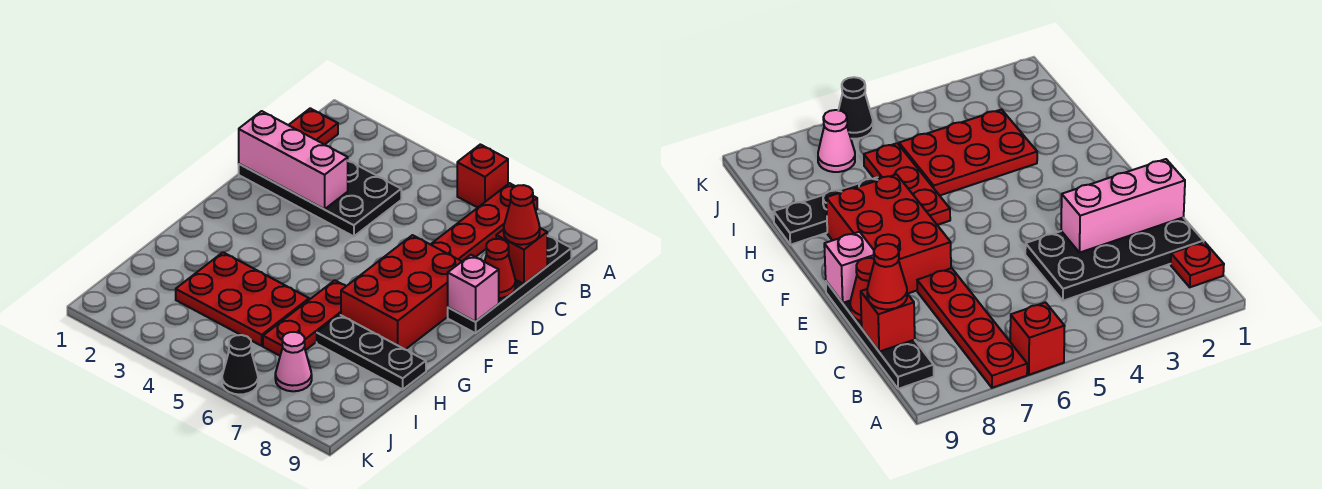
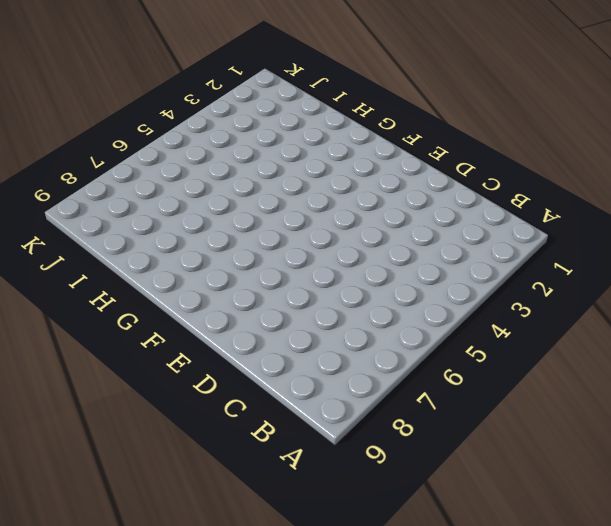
none -> red brick A6 level 1
none -> red plate A7:D7 level 1
none -> red plate B1 level 1

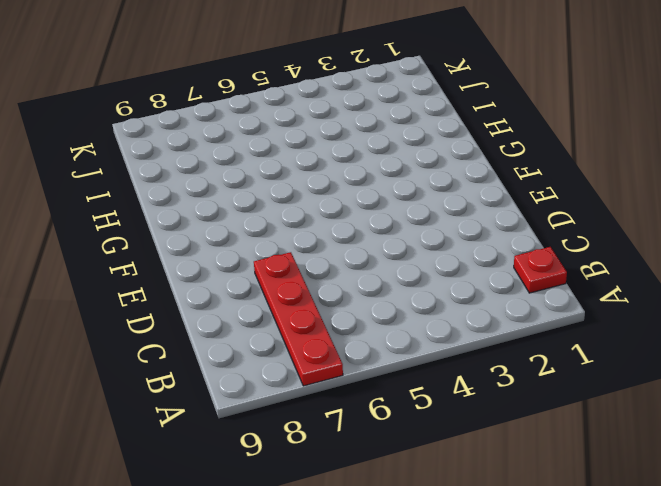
none -> red brick A6 level 1
none -> black plate B9:E9 level 1
none -> black plate C1:D4 level 1

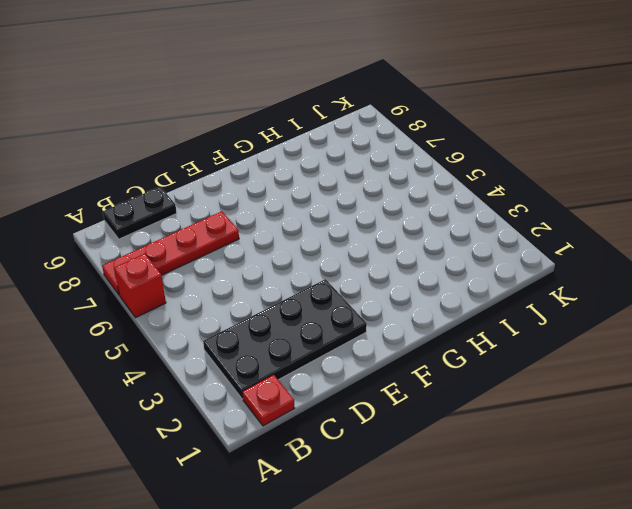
black plate B2:E3 level 1 -> black plate C1:D4 level 1
black plate B9:C9 level 1 -> black plate B9:E9 level 1
none -> red brick E7:G8 level 1
none -> red plate G6:I6 level 1
none -> red plate H3:I5 level 1

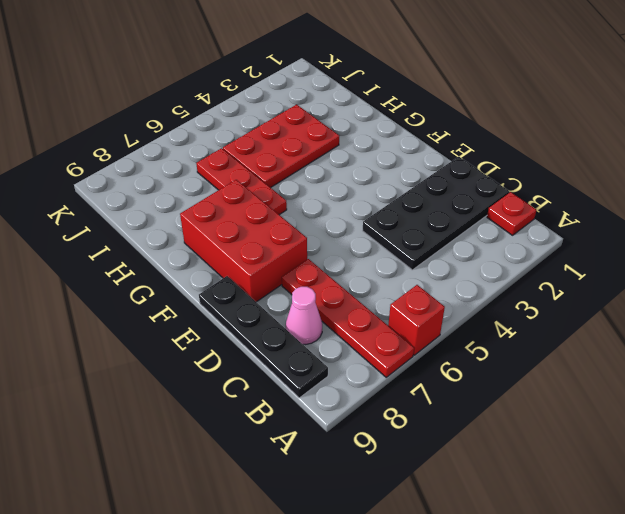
pink cone C8 level 1 -> pink cone J7 level 1
none -> black plate H7:H9 level 1
none -> black cone K6 level 1
none -> red brick C9 level 2

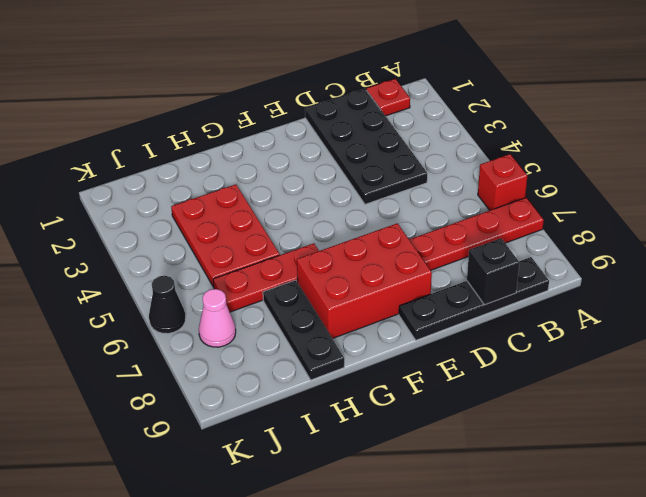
black brick C9 level 2 -> red brick C9 level 2
none -> pink brick D1:D3 level 2
none -> red cone D9 level 2
none -> pink brick E9 level 2

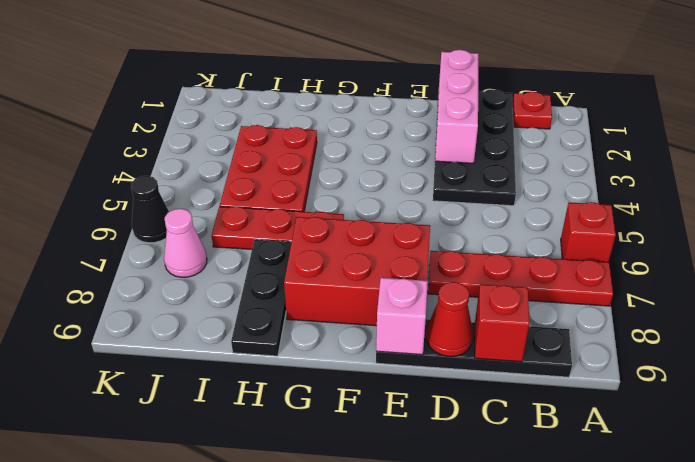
none -> red cone C9 level 3

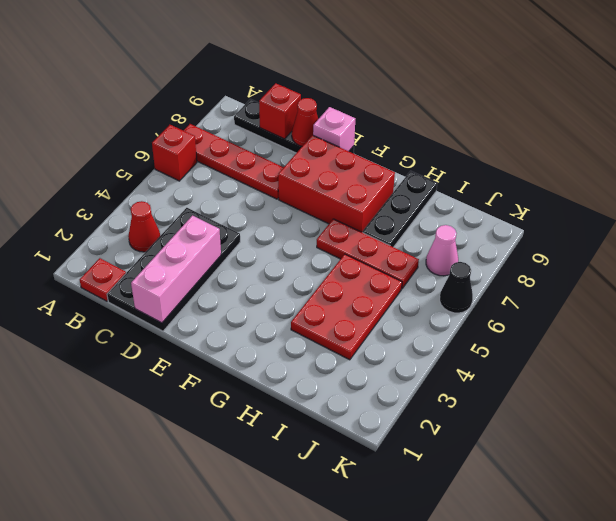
red cone B3 level 1 -> red cone C9 level 3

